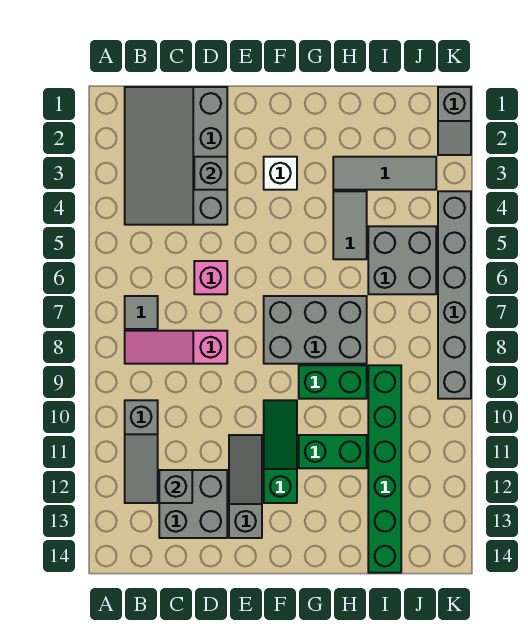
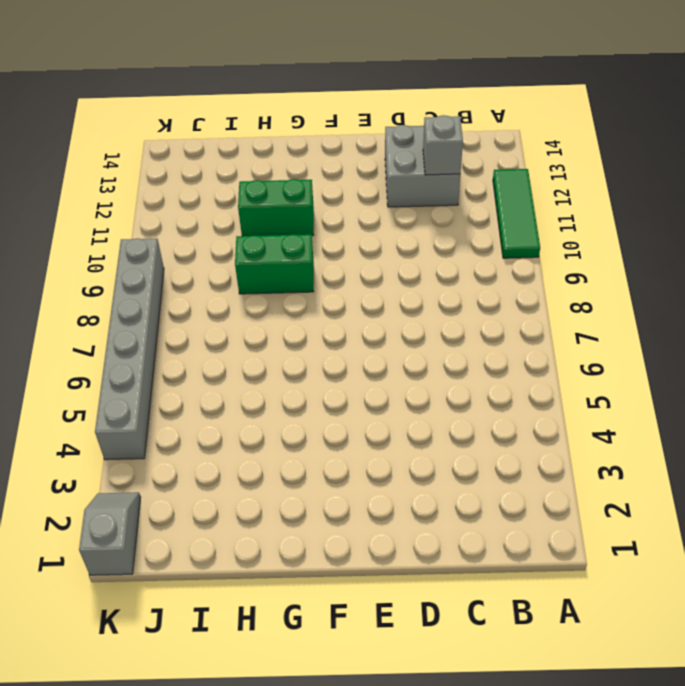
green tile A10:A12 level 1 -> none
none -> grey slope B1:D4 level 1 top D
none -> grey tile B7 level 1
none -> pink slope B8:D8 level 1 top D

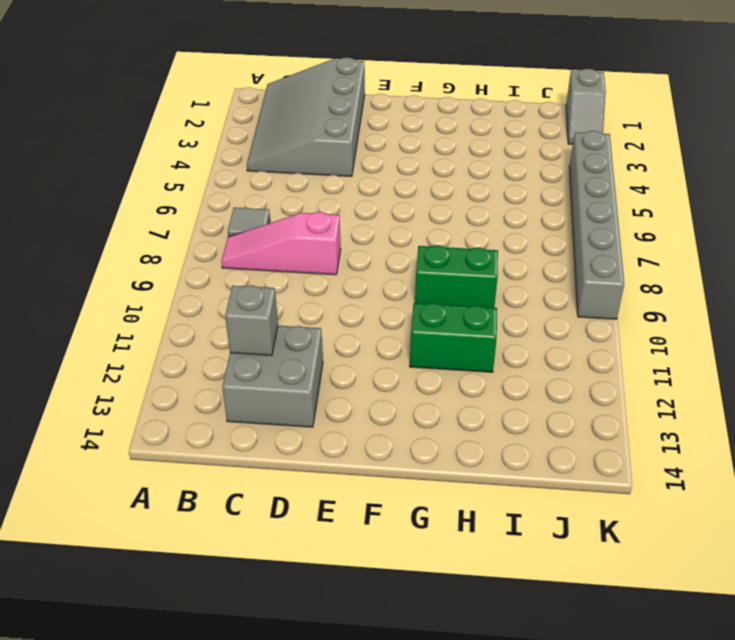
none -> grey slope B10:B12 level 1 top 10
none -> pink brick D6 level 1
none -> grey slope E11:E13 level 1 top 13

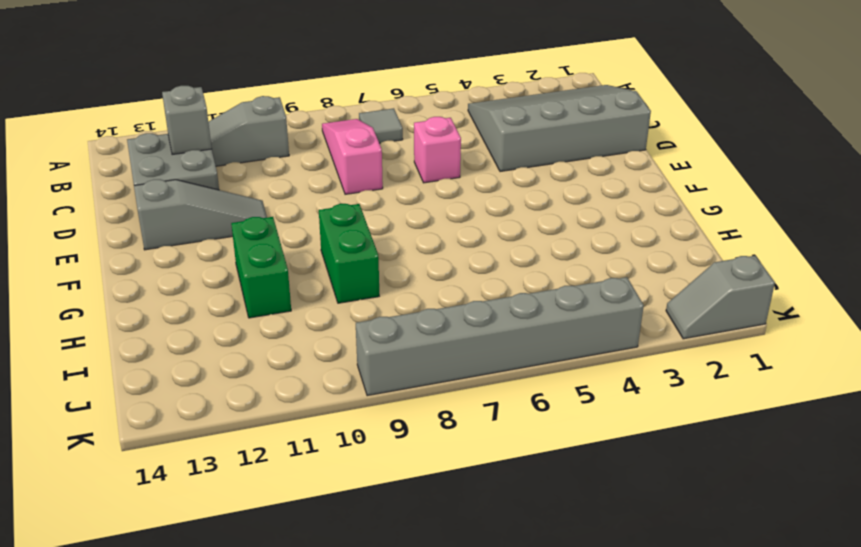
none -> white brick F3 level 1
none -> grey brick F7:H8 level 1
none -> green slope F10:F12 level 1 top 12

